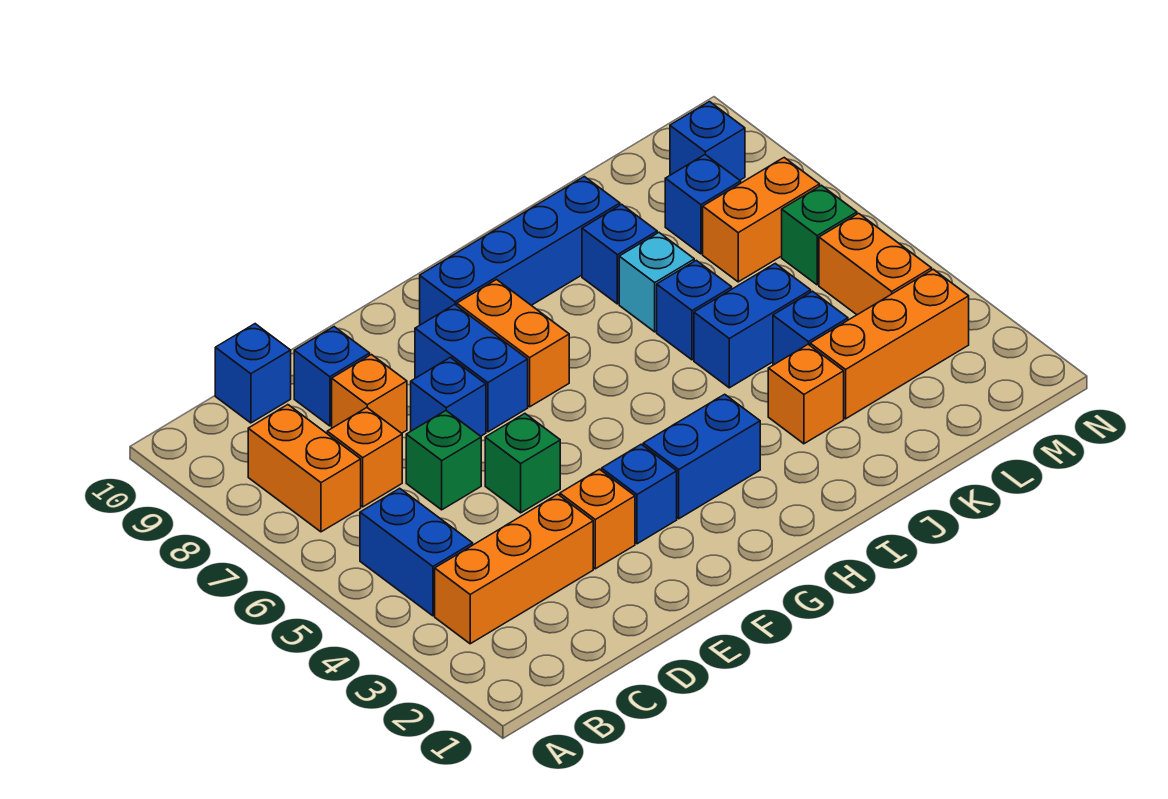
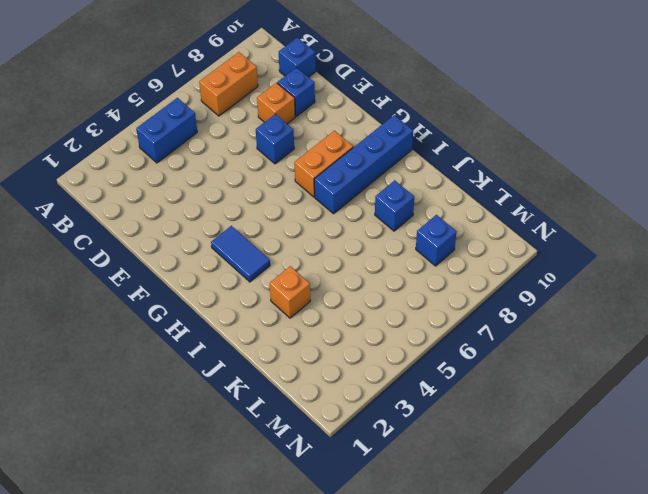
blue tile G3:H3 level 1 -> blue brick G3:H3 level 1
blue brick H7:H10 level 1 -> blue brick G9:J9 level 1
none -> orange brick B3:D3 level 1
none -> orange brick C7 level 1
none -> green brick D6 level 1

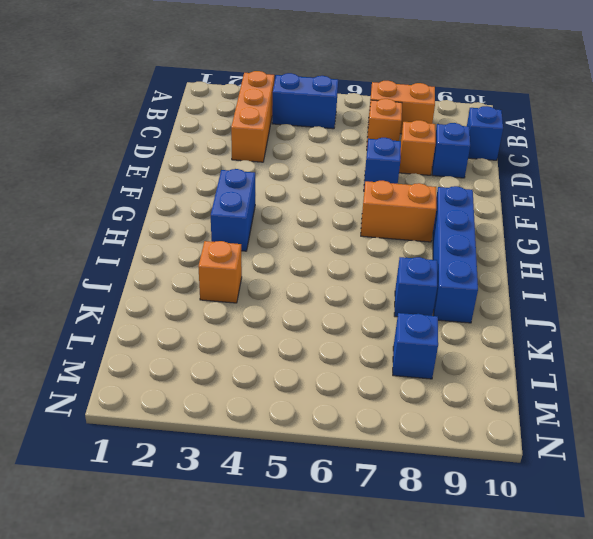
none -> green brick D6 level 1
none -> orange brick E3 level 1
none -> green brick E5 level 1

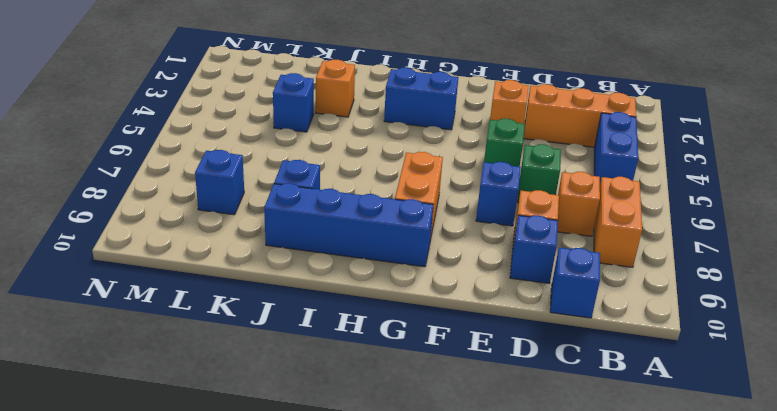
none -> blue brick F3 level 1
none -> blue brick F7:F8 level 1
none -> blue brick J5:K5 level 1

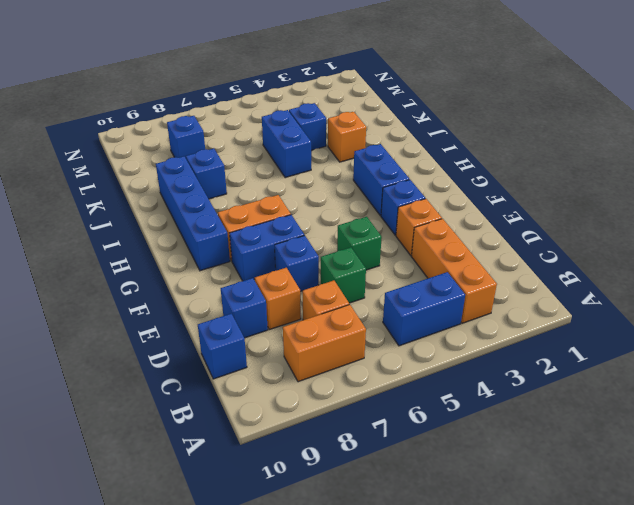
none -> blue brick J6 level 1
none -> cyan brick J7 level 1
none -> orange brick K3:M3 level 1

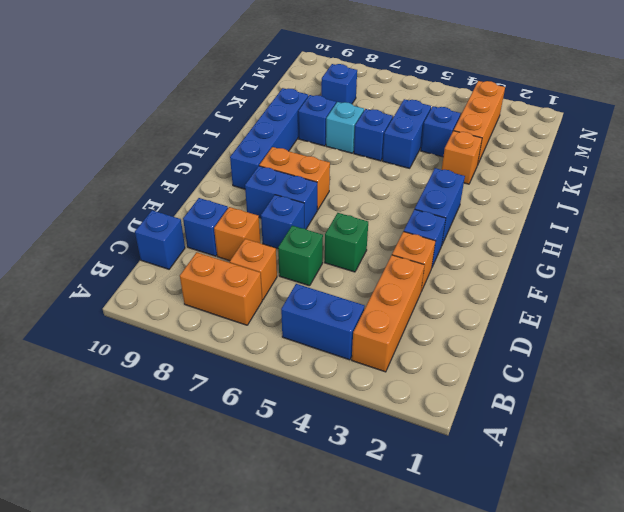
none -> orange brick L7:M7 level 1
none -> orange brick M4:M5 level 1
none -> green brick M6 level 1

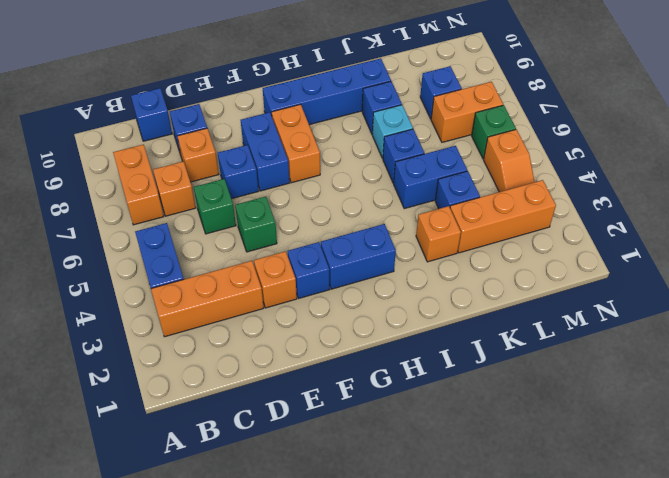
orange slope M4:M5 level 1 top 5 -> orange brick M4:M5 level 1
none -> blue brick M9 level 1

